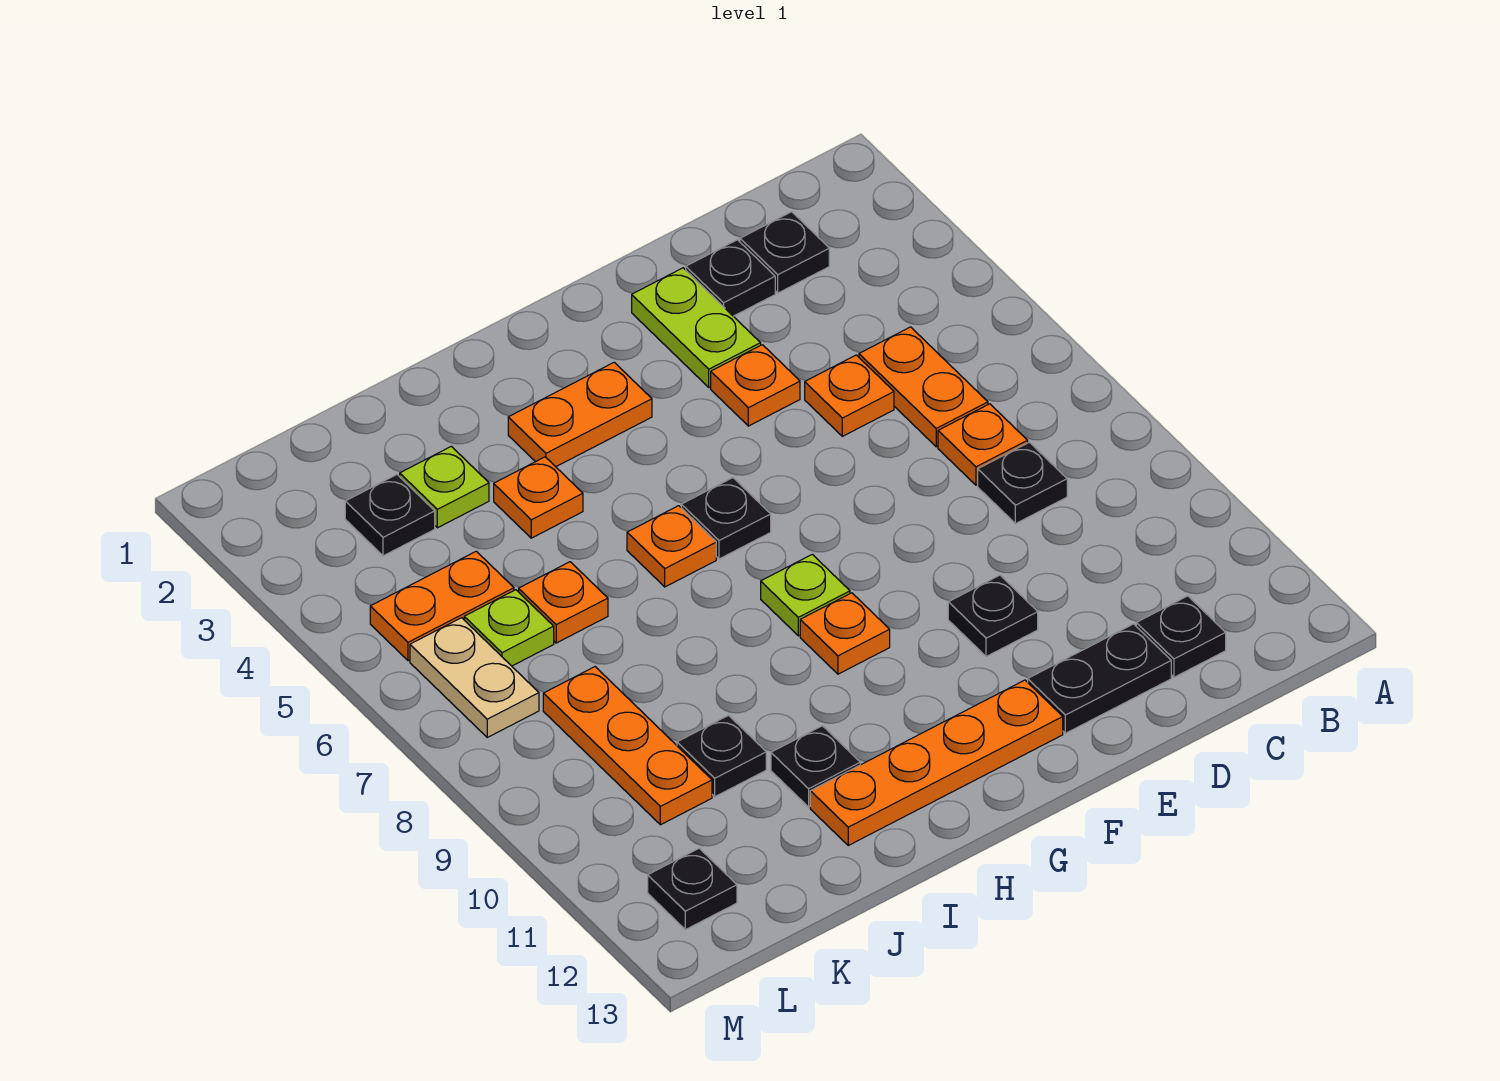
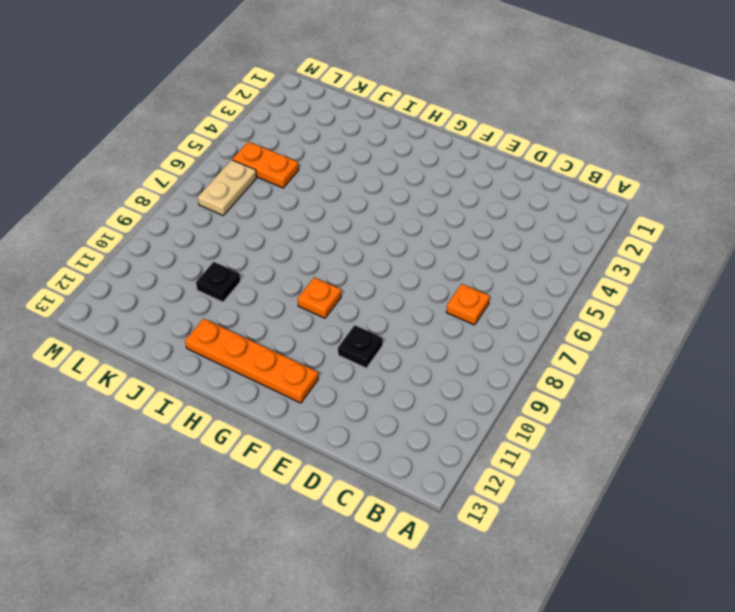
none -> black plate C2 level 1
none -> orange plate C5:C6 level 1
none -> black plate C8 level 1

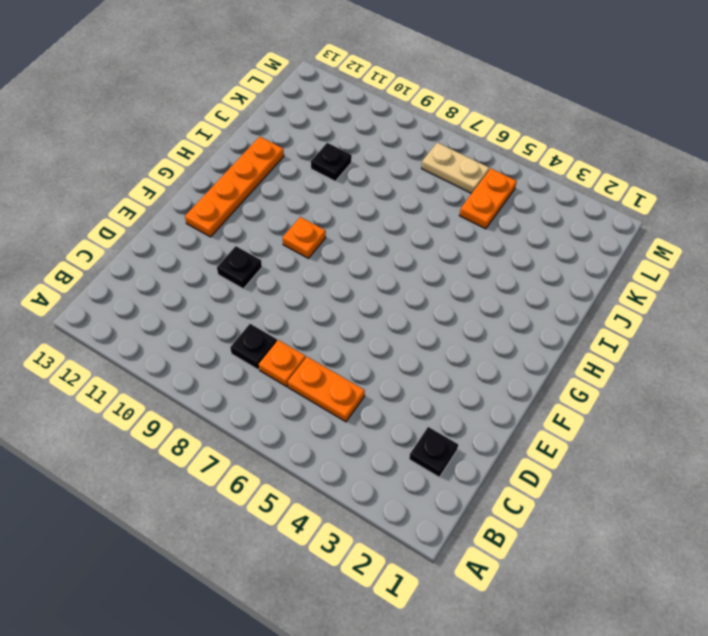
none -> black plate C12 level 1
none -> black plate D2 level 1
none -> orange plate D5 level 1

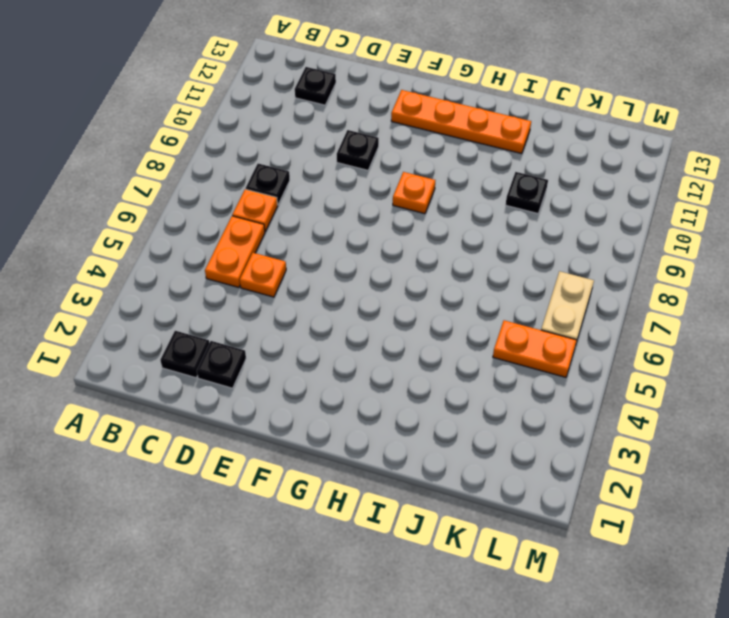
none -> black plate D12:E12 level 1
none -> lime plate E2:E3 level 1
none -> orange plate E4 level 1

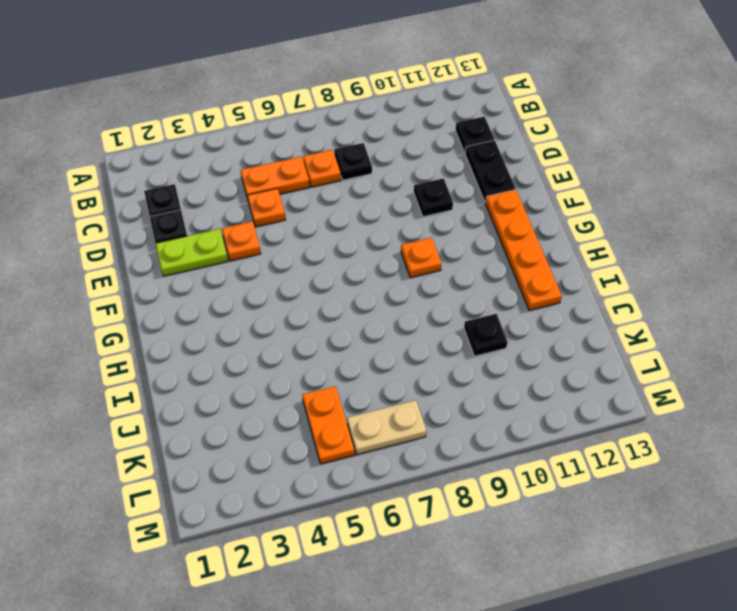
none -> orange plate G3:H3 level 1
none -> black plate G6 level 1
none -> lime plate G8 level 1

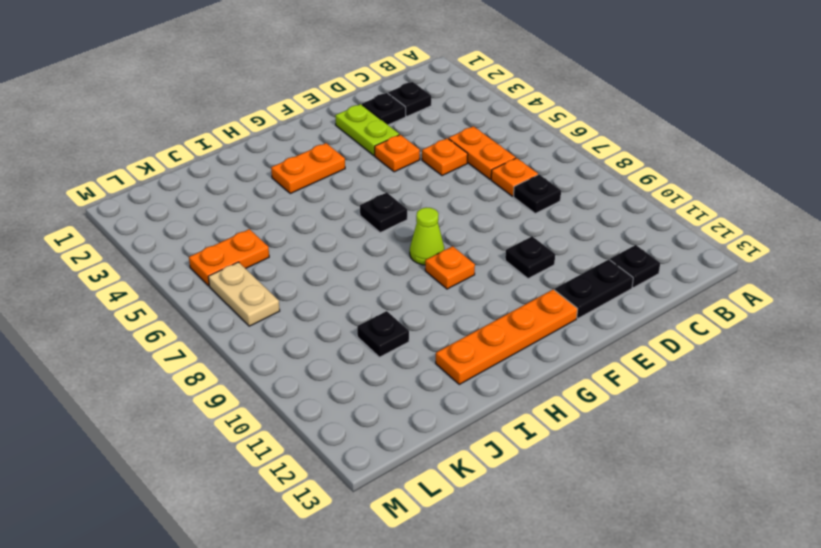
lime cone G8 level 1 -> lime plate G8 level 1
none -> orange plate H6 level 1
none -> orange plate I4 level 1
none -> black plate I11 level 1

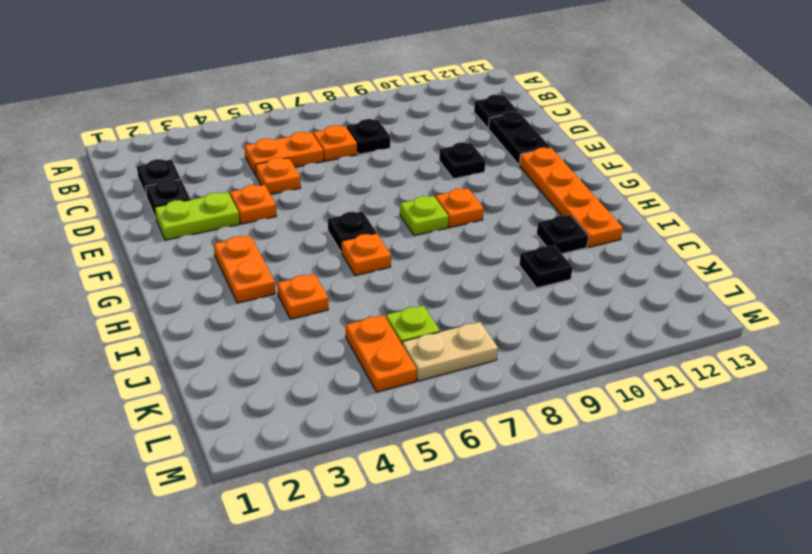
none -> lime plate J3 level 1
none -> orange plate J6 level 1
none -> black plate K3 level 1

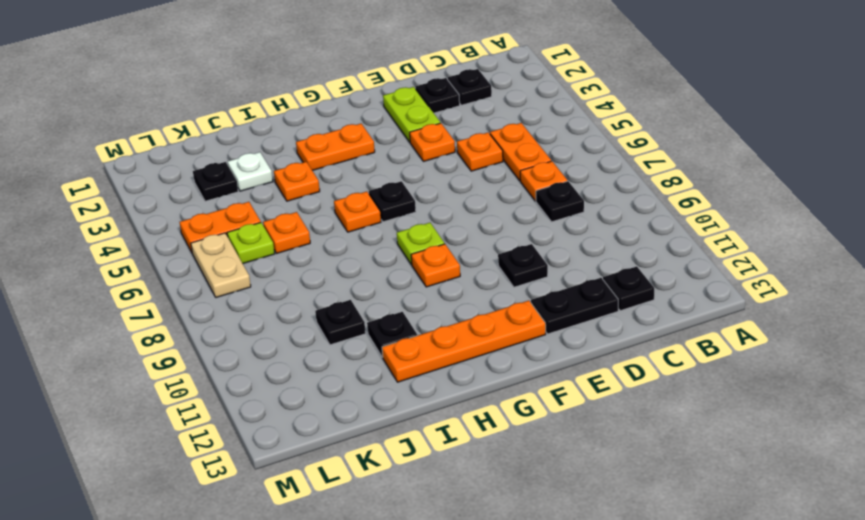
white plate J3 level 1 -> lime plate J3 level 1
none -> orange plate K8:K10 level 1
none -> black plate L12 level 1

